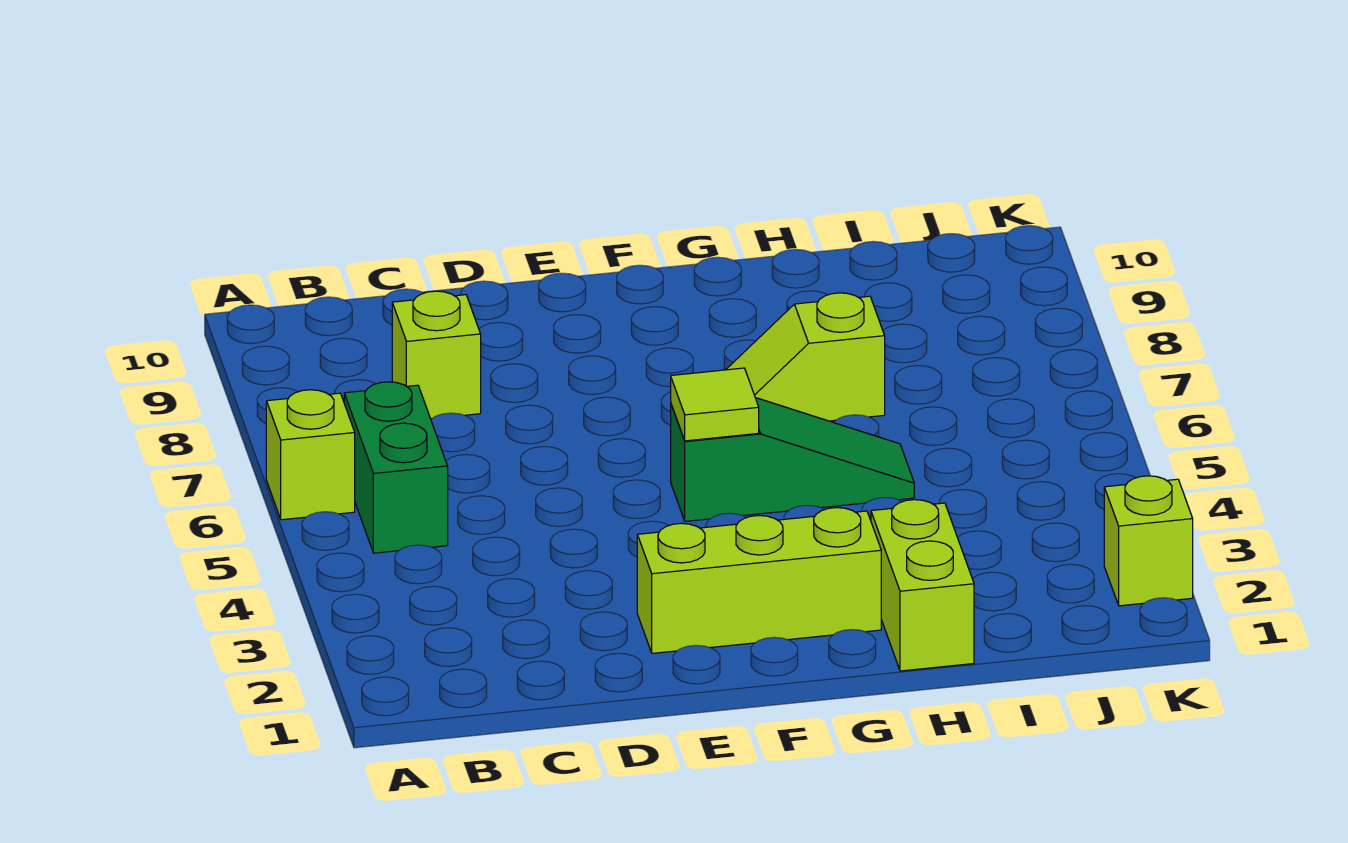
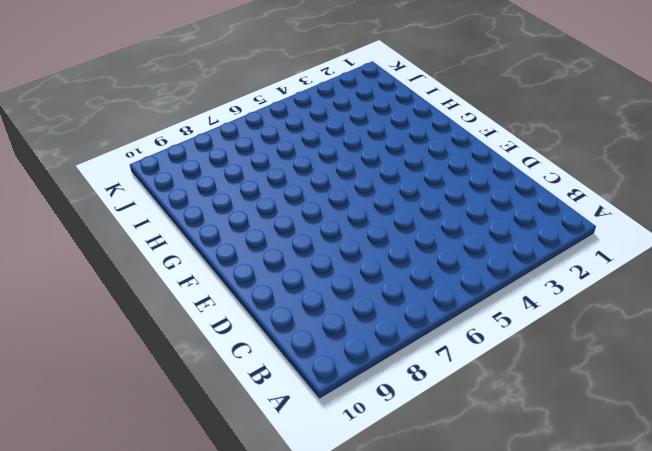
none -> lime brick A6 level 1
none -> green brick B5:B6 level 1

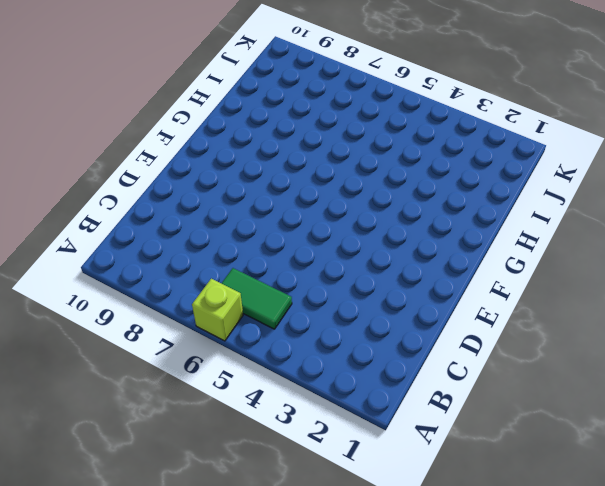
green tile B5:B6 level 1 -> green brick B5:B6 level 1
none -> lime brick C8 level 1
none -> lime brick E2:G2 level 1

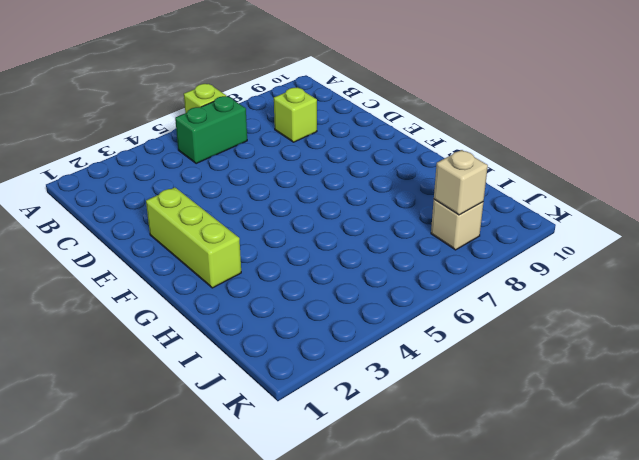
tan brick J8 level 1 -> none
tan brick J8 level 2 -> none
none -> green slope F5:H5 level 1 top F
none -> lime slope G7:H7 level 1 top H

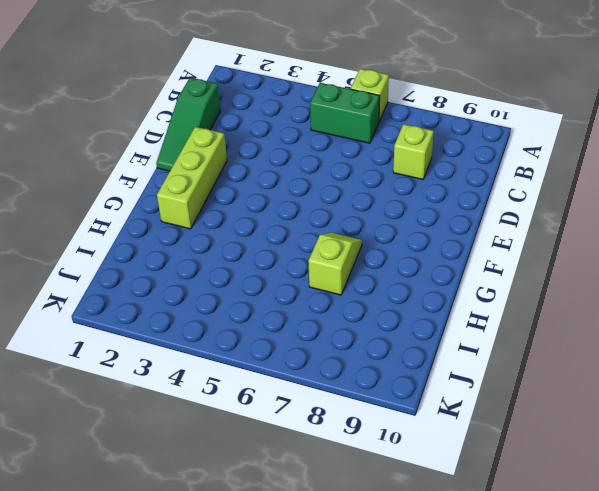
green slope C1:E1 level 1 top C -> green slope F5:H5 level 1 top F
none -> lime brick H1:H2 level 1
none -> lime brick K2 level 1

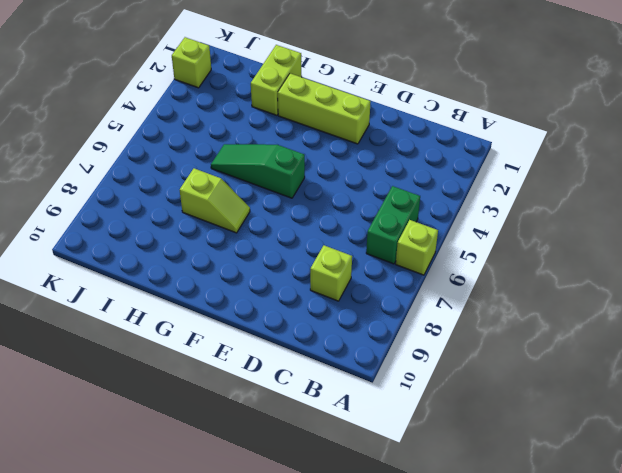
none -> lime tile F5 level 2

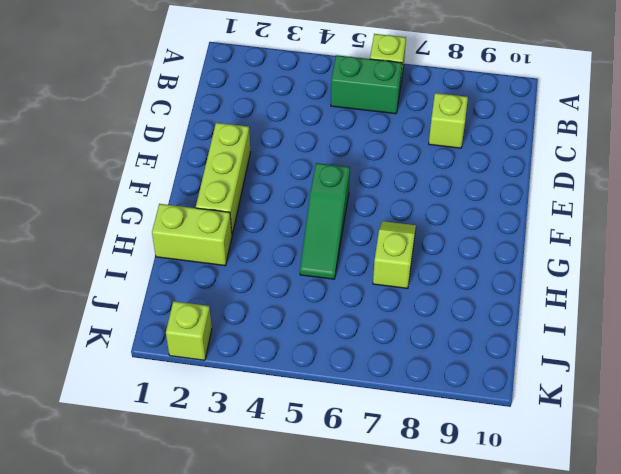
none -> lime tile F5 level 2

